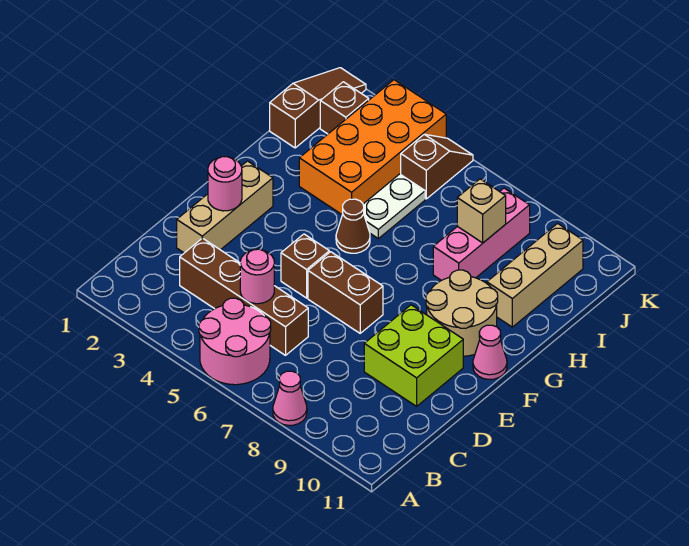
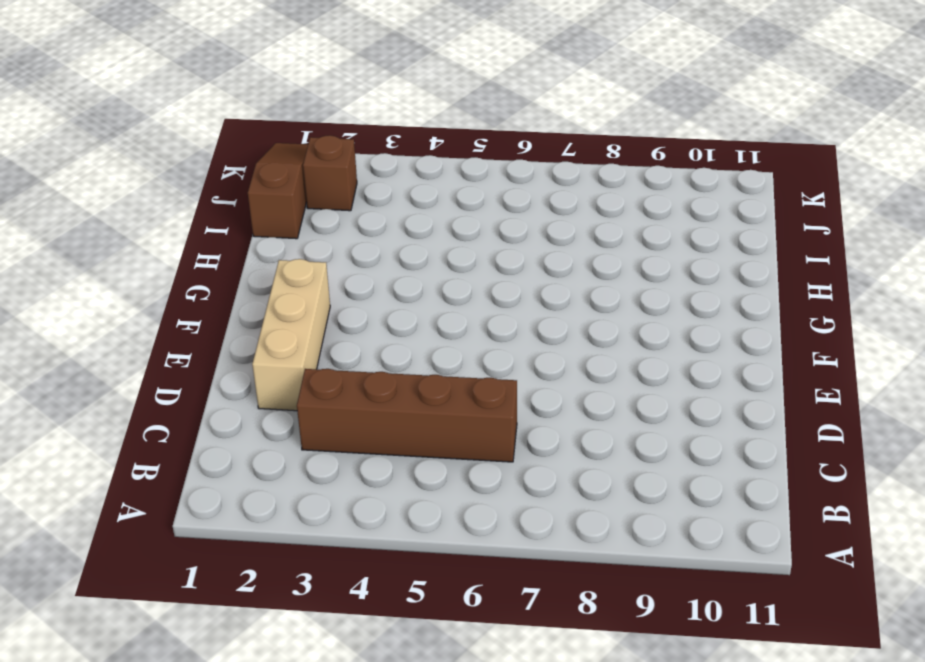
none -> pink round brick A5:B6 level 1
none -> pink cone A8 level 1
none -> lime brick D9:E10 level 1

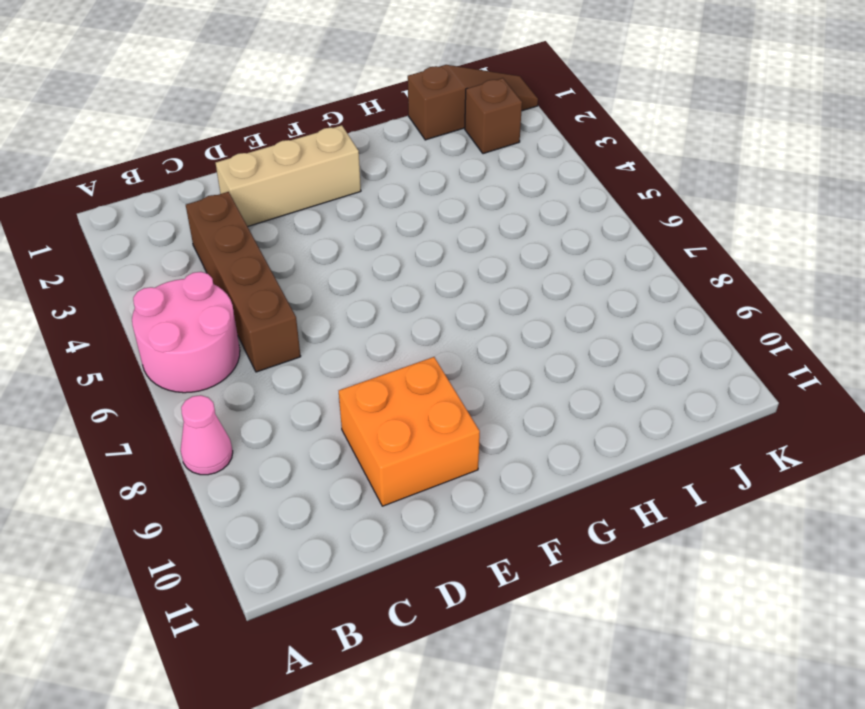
orange brick D9:E10 level 1 -> lime brick D9:E10 level 1
none -> brown brick E5 level 1
none -> brown brick E6:E7 level 1
none -> tan round brick F9:G10 level 1

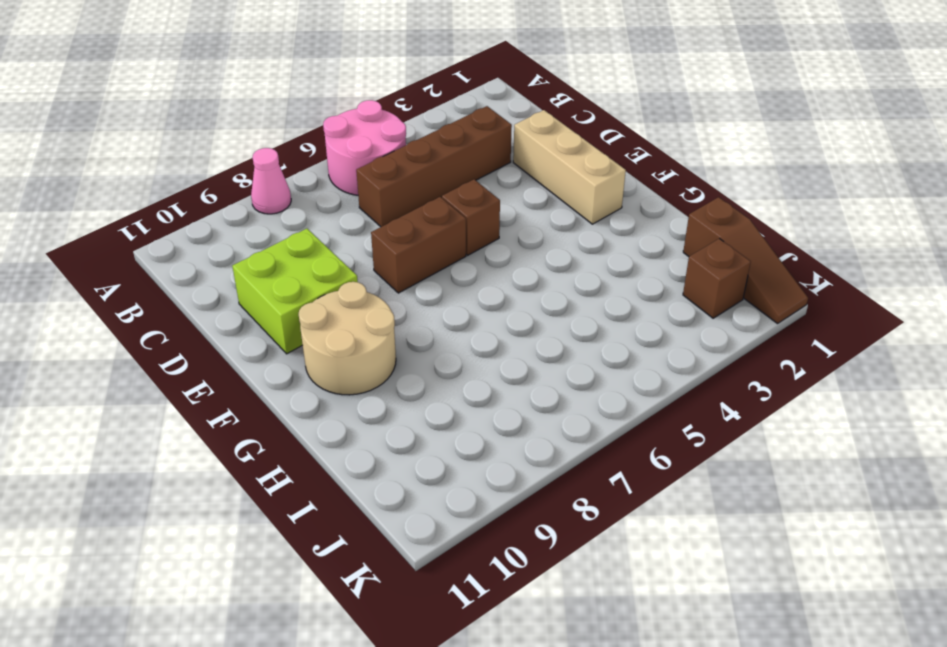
none -> pink cone F11 level 1
none -> brown cone G5 level 1
none -> orange brick H3:K4 level 1

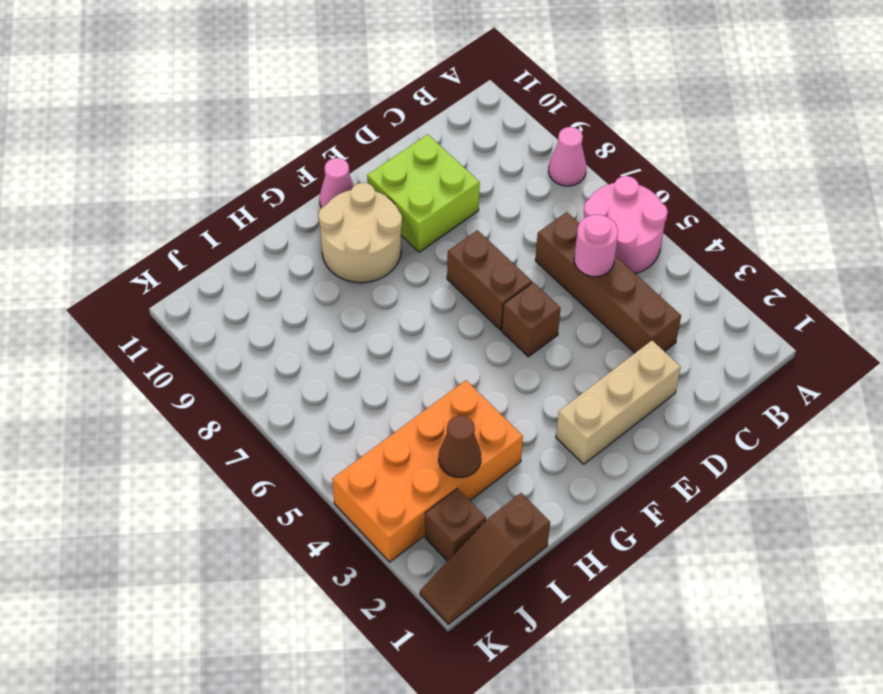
brown cone I3 level 2 -> brown cone G5 level 1
none -> white plate H5:I5 level 1
none -> pink brick H8:J8 level 1
none -> tan brick H10:J10 level 1

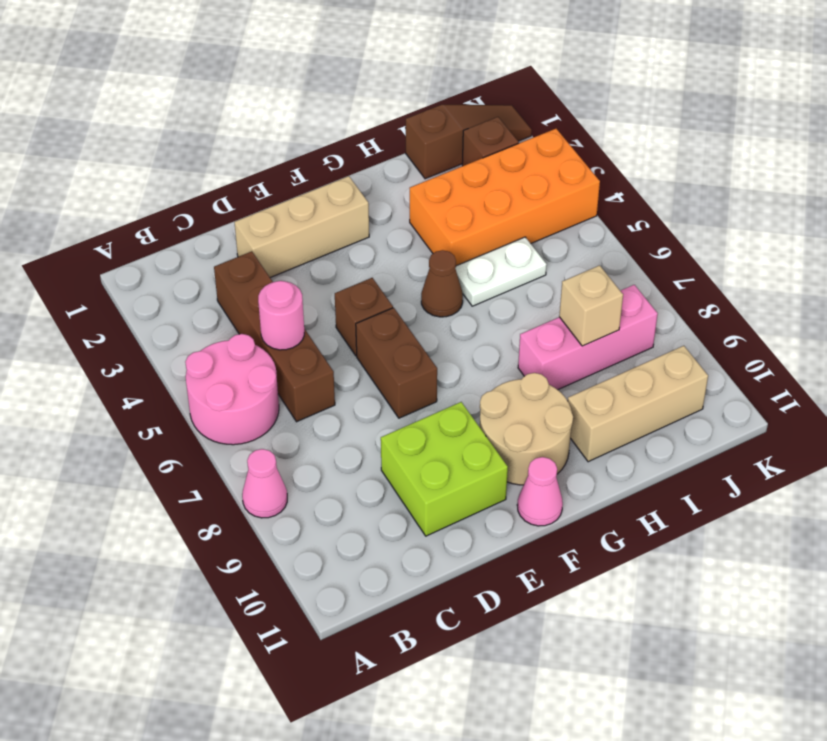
none -> brown slope J5:K5 level 1 top J
none -> pink round brick E2 level 2

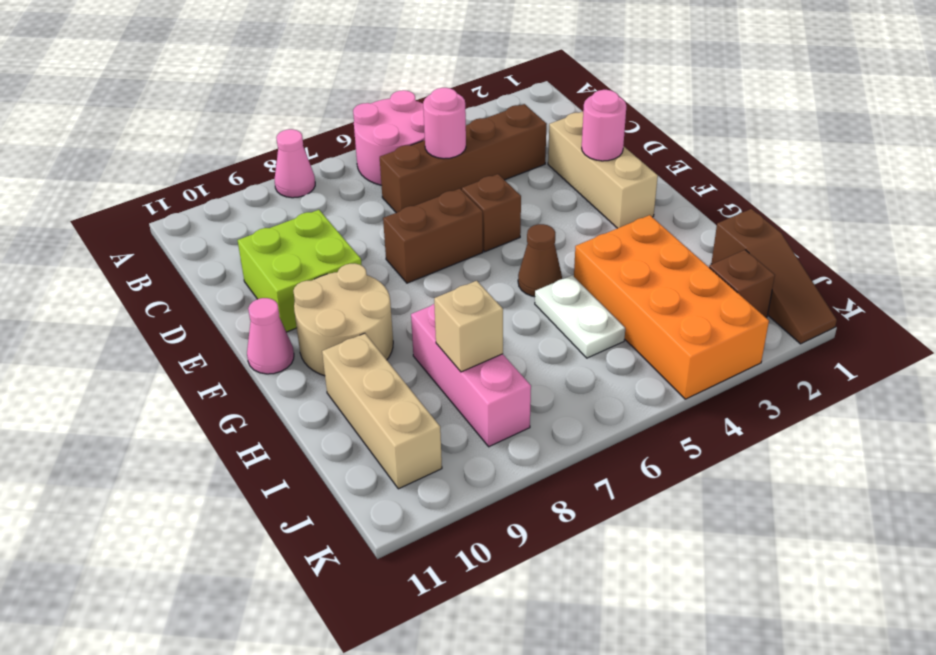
none -> brown slope J5:K5 level 1 top J

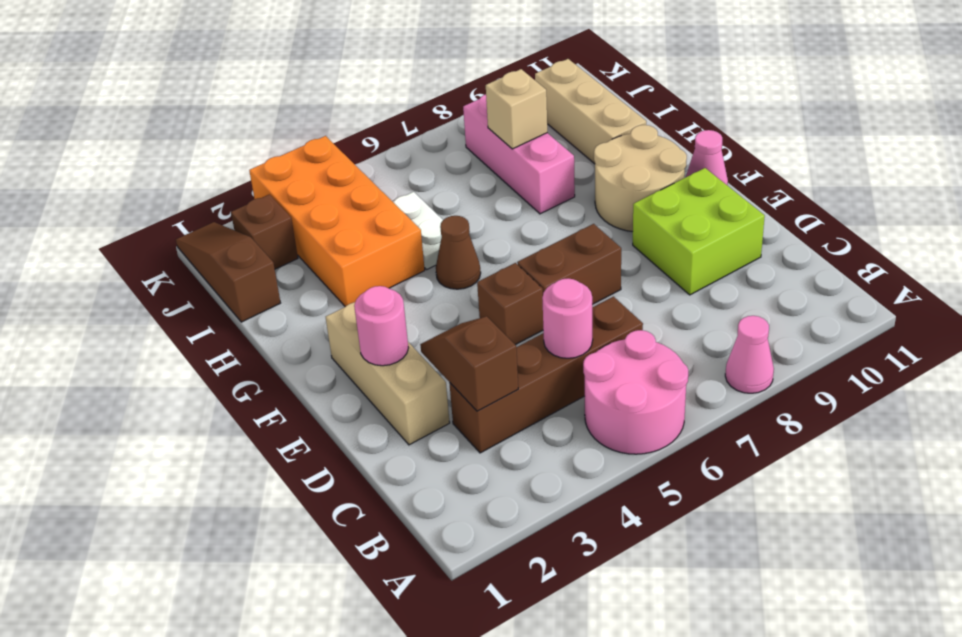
brown slope C3:D3 level 2 top C -> brown slope J5:K5 level 1 top J

